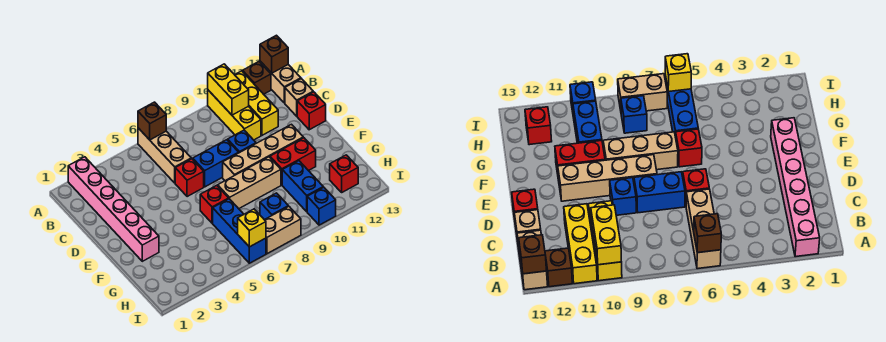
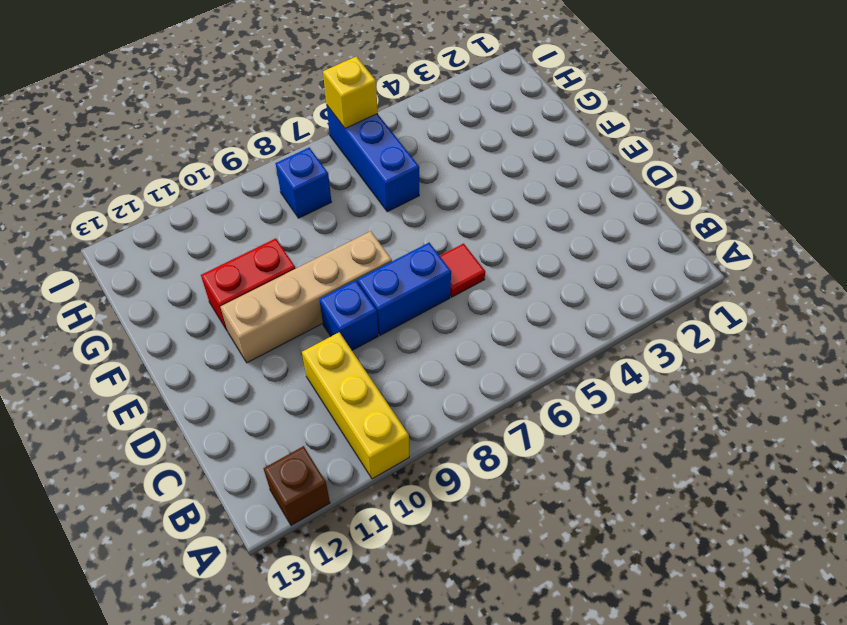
red tile D6 level 1 -> red brick D6 level 1
none -> pink brick A2:F2 level 1
none -> tan brick A6:C6 level 1
none -> yellow brick A11:C11 level 1

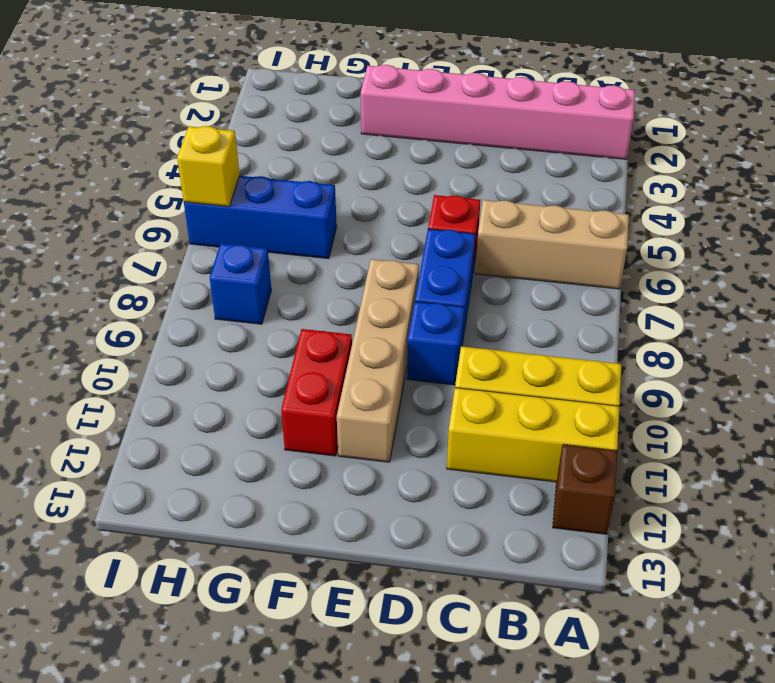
none -> tan brick A13:B13 level 1
none -> tan brick C13 level 1
none -> red brick D13 level 1

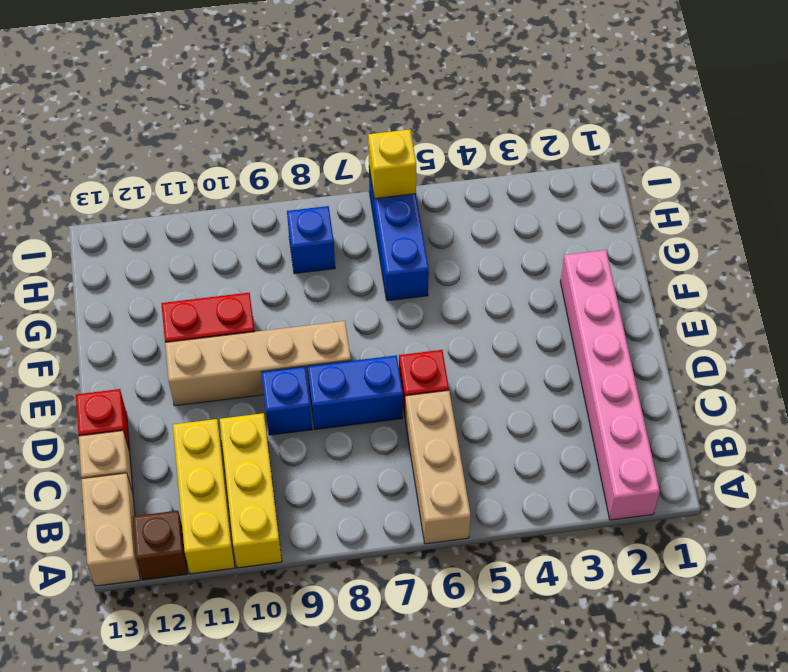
none -> red brick F6 level 1
none -> tan brick F7:F9 level 1
none -> blue brick G10:H10 level 1

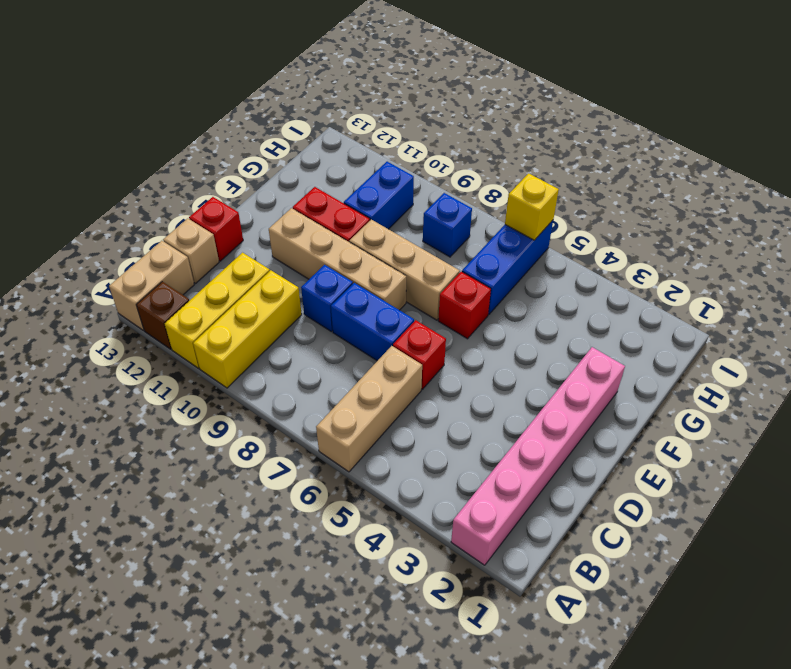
none -> red brick H12 level 1
none -> tan brick I7:I8 level 1
none -> blue brick I10 level 1

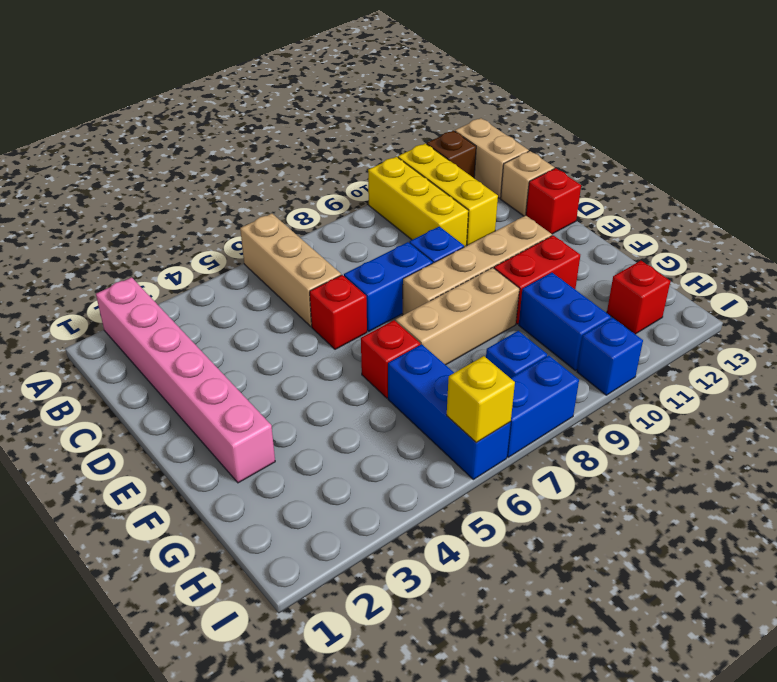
blue brick I7:I8 level 1 -> tan brick I7:I8 level 1
none -> brown brick A6 level 2
none -> yellow brick A10:B10 level 2
none -> brown brick A13 level 2

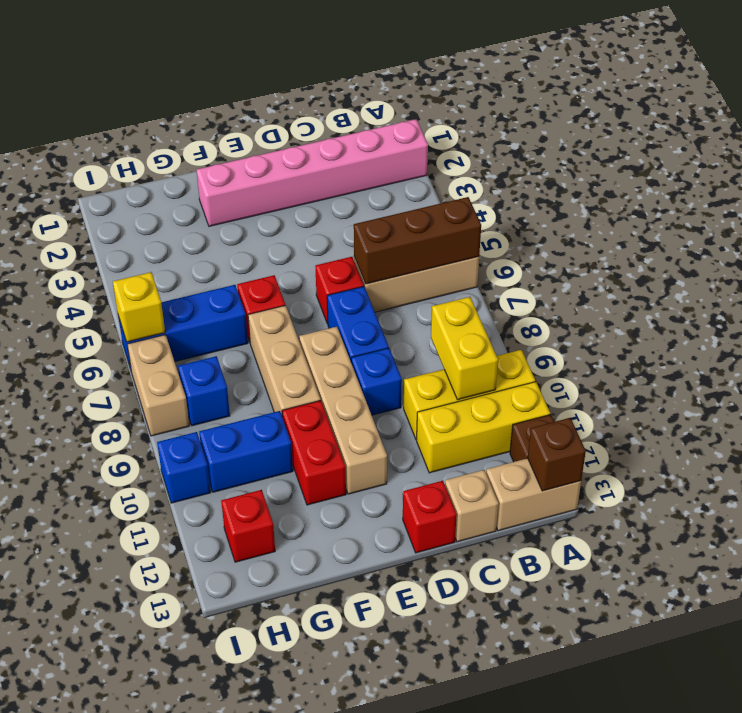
brown brick A6:C6 level 2 -> brown brick A6 level 2
yellow brick B9:B10 level 2 -> yellow brick A10:B10 level 2

